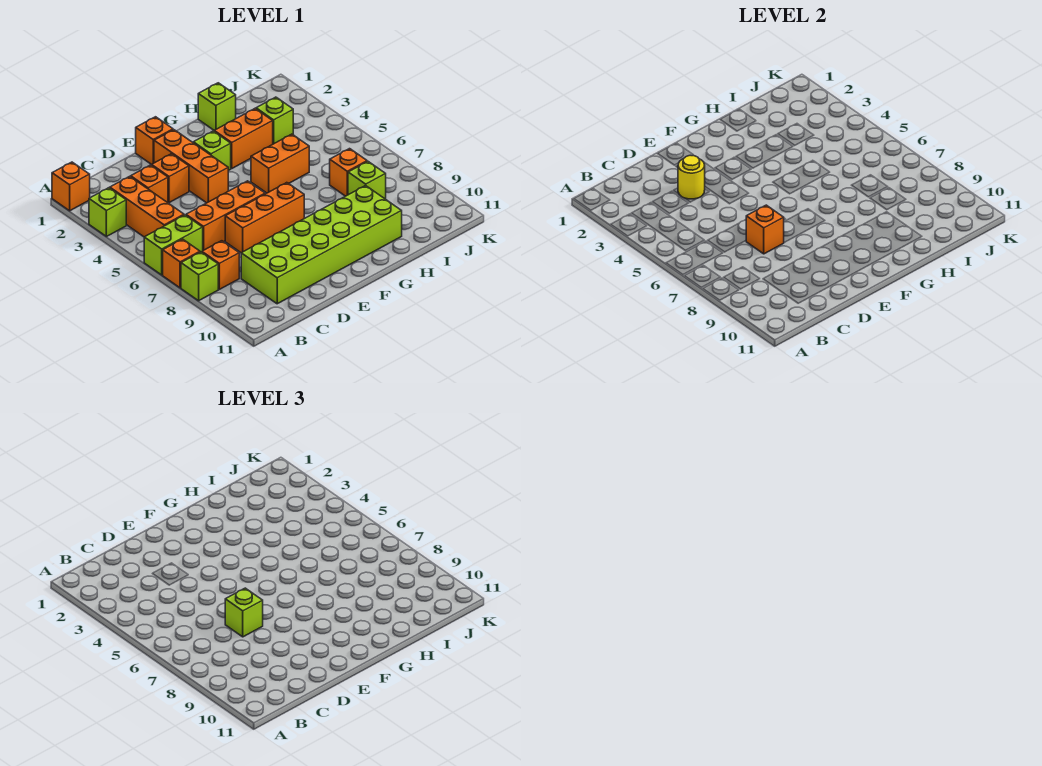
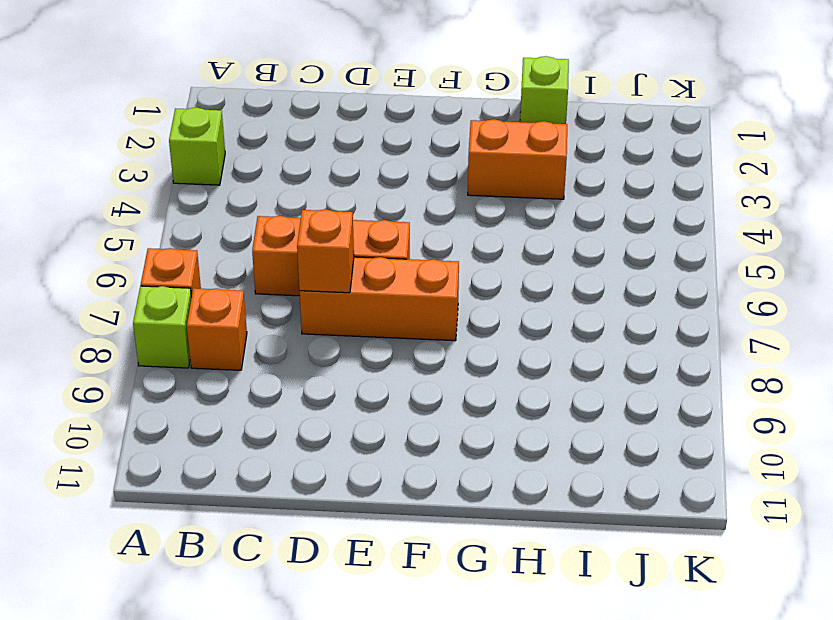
none -> orange brick A1 level 1
none -> lime brick A6:B6 level 1
none -> orange brick B3:B5 level 1

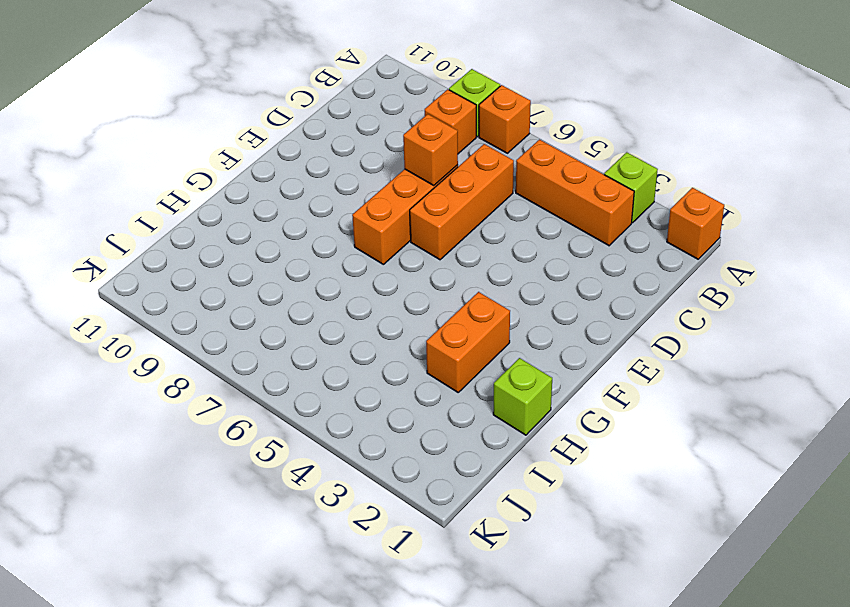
none -> lime brick A6:B6 level 1
none -> orange brick C3 level 1
none -> lime brick C9:H10 level 1

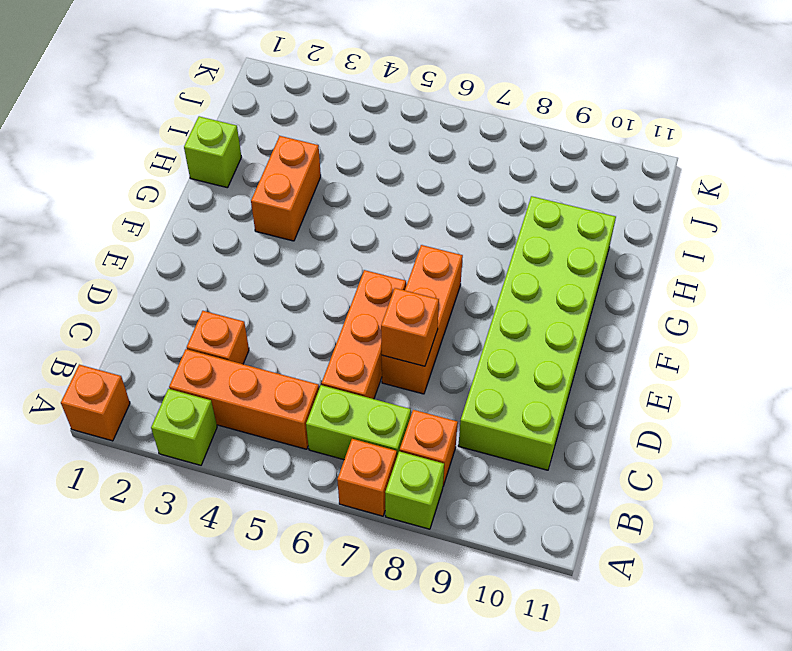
lime brick B6:B7 level 1 -> lime brick A6:B6 level 1
none -> orange brick D3 level 1
none -> orange brick E1 level 1
none -> orange brick E2:E4 level 1

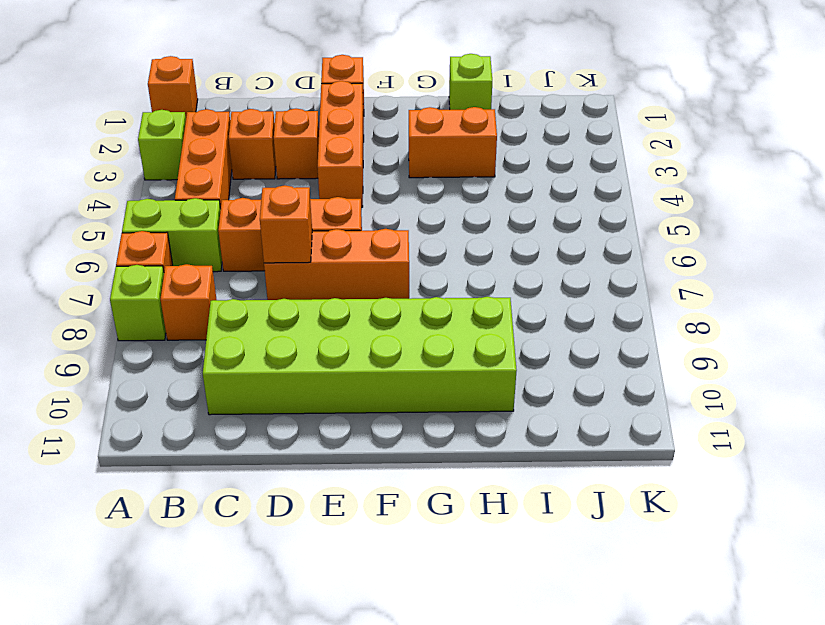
none -> lime brick F3 level 1
none -> orange brick G5:H5 level 1
none -> lime brick I3 level 1

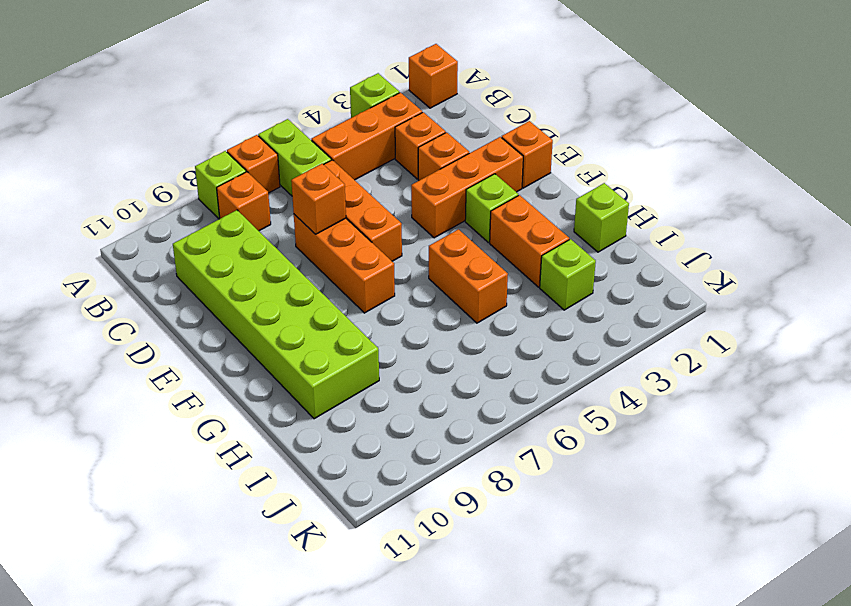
none -> orange brick I7 level 1
none -> lime brick I8 level 1
none -> yellow round brick D3 level 2

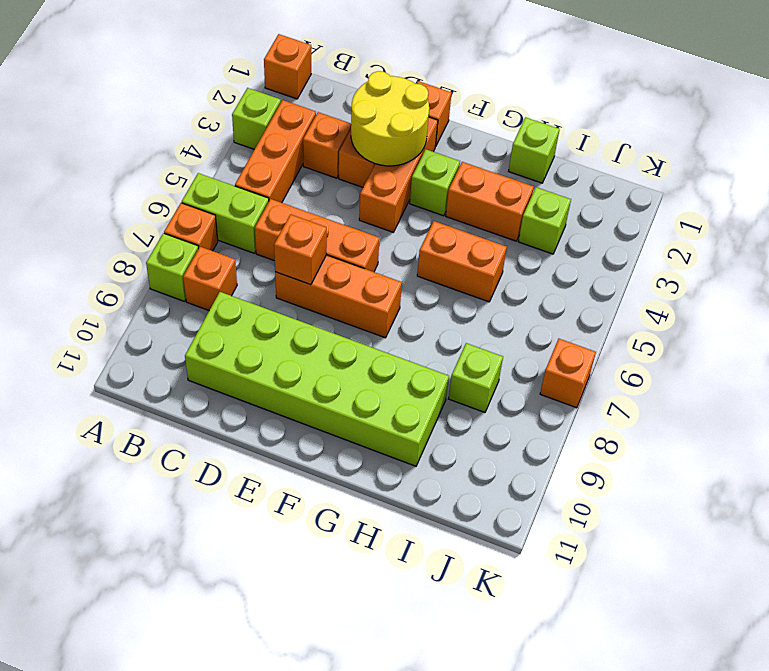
yellow round brick D2:E3 level 2 -> yellow round brick D3 level 2
orange brick K7 level 1 -> orange brick I7 level 1
none -> lime brick D7 level 3

